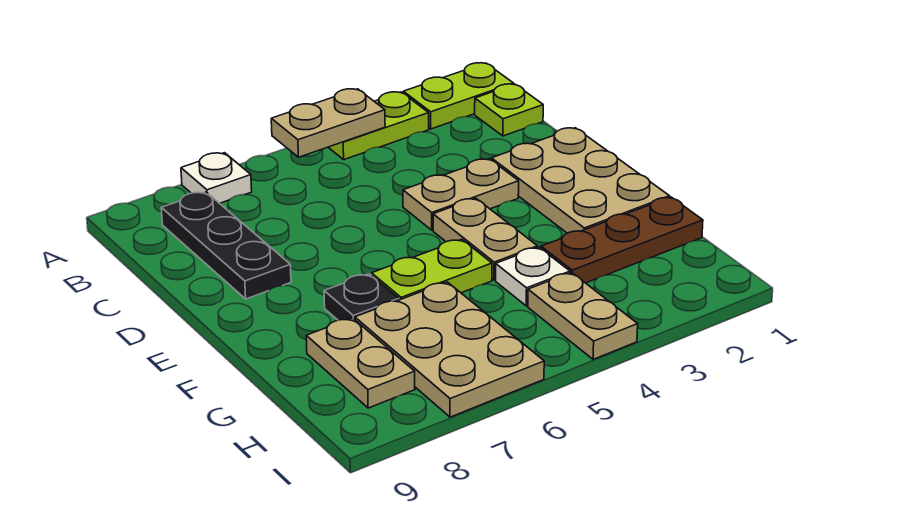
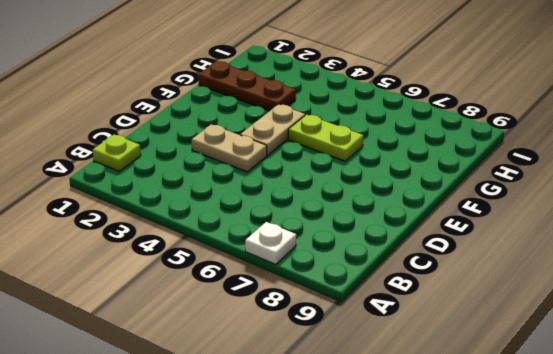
none -> lime plate A1:A2 level 1
none -> lime plate A3:A4 level 1
none -> black plate B8:D8 level 1

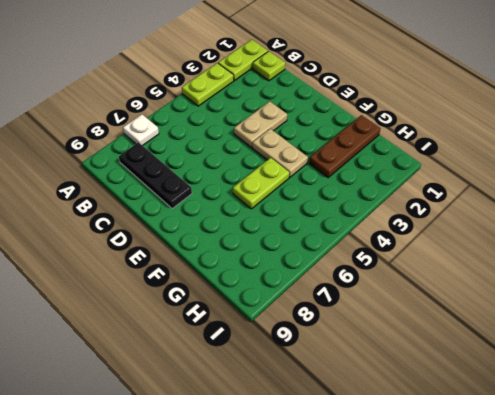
none -> tan plate D1:F2 level 1
none -> black plate F7 level 1
none -> white plate G4 level 1

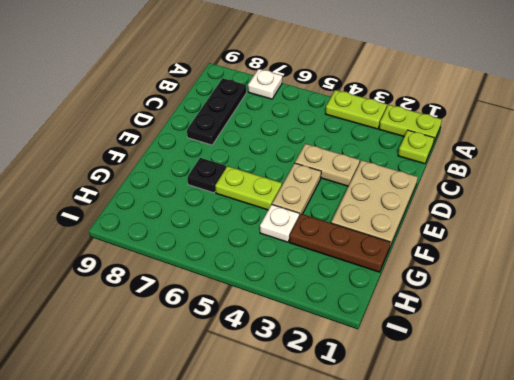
none -> tan plate G6:I7 level 1
none -> tan plate G8:H8 level 1
none -> tan plate H4:I4 level 1

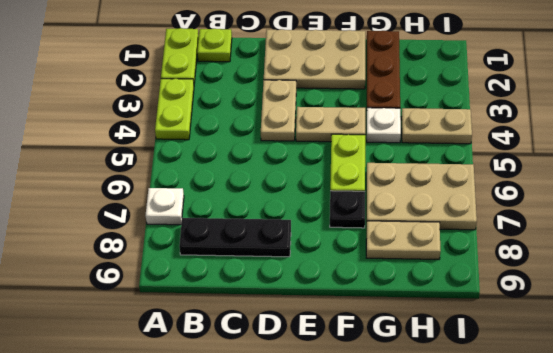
none -> tan plate A4:A5 level 2

